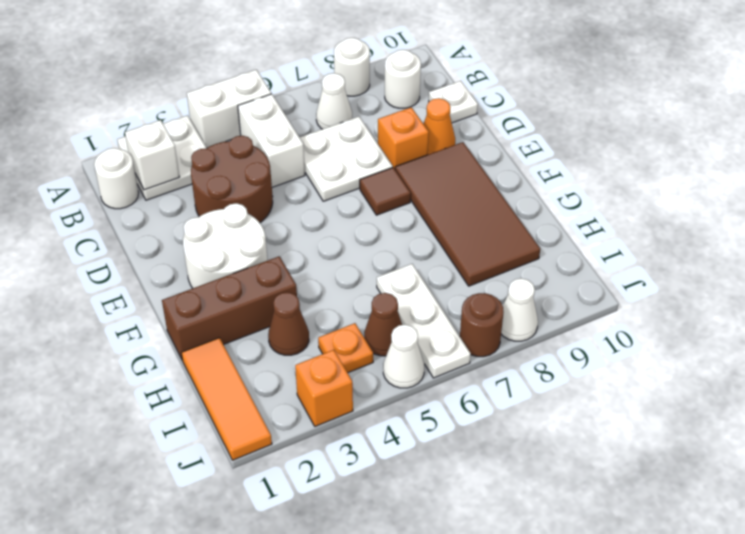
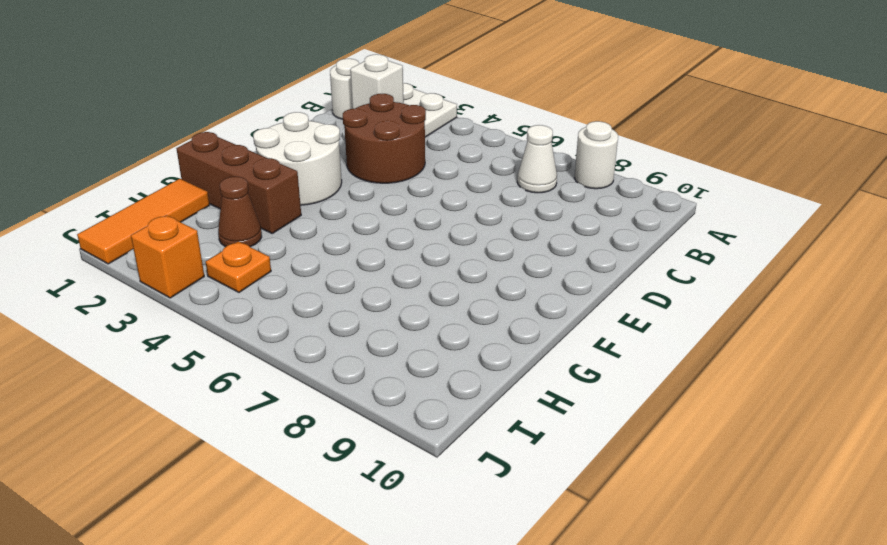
none -> white brick A4:A5 level 1
none -> white brick B5:C5 level 1
none -> white round brick B9 level 1

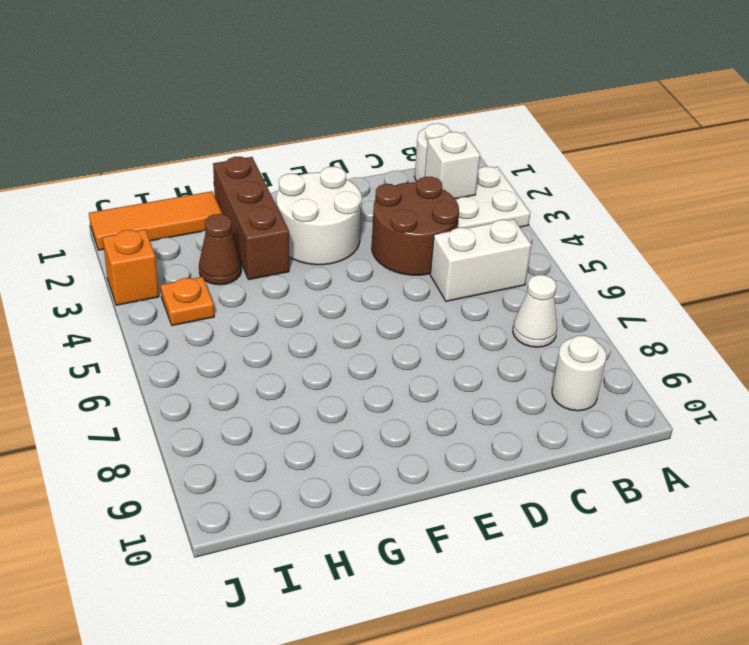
none -> white brick A4:A5 level 1
none -> white round brick A8 level 1
none -> white plate C6:D7 level 1

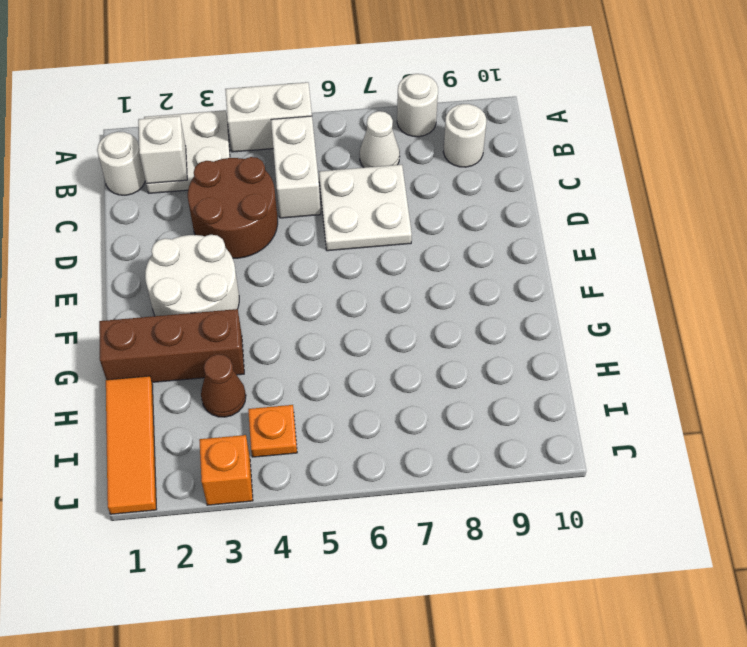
none -> white plate C10 level 1
none -> orange brick D8 level 1
none -> orange cone D9 level 1

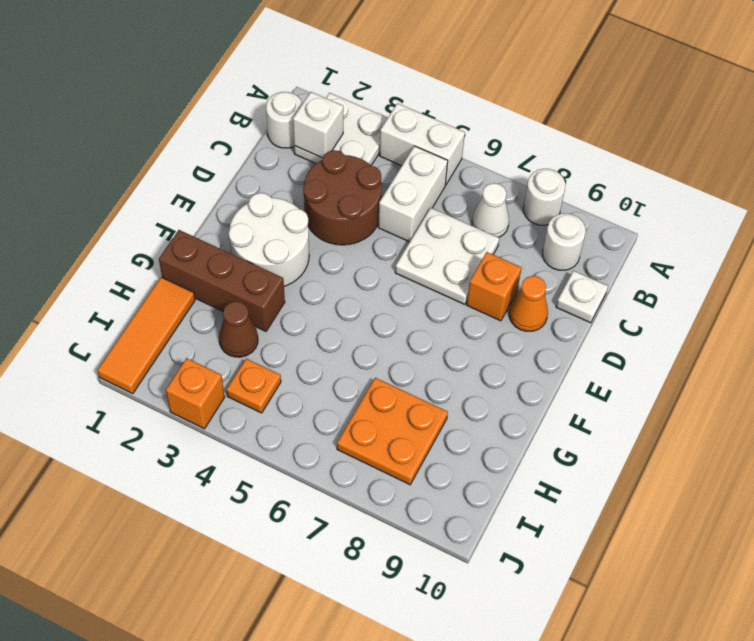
orange plate H7:I8 level 1 -> brown tile E8:H9 level 1
none -> brown tile E7 level 1
none -> white plate H6:J6 level 1
none -> brown cone I5 level 1

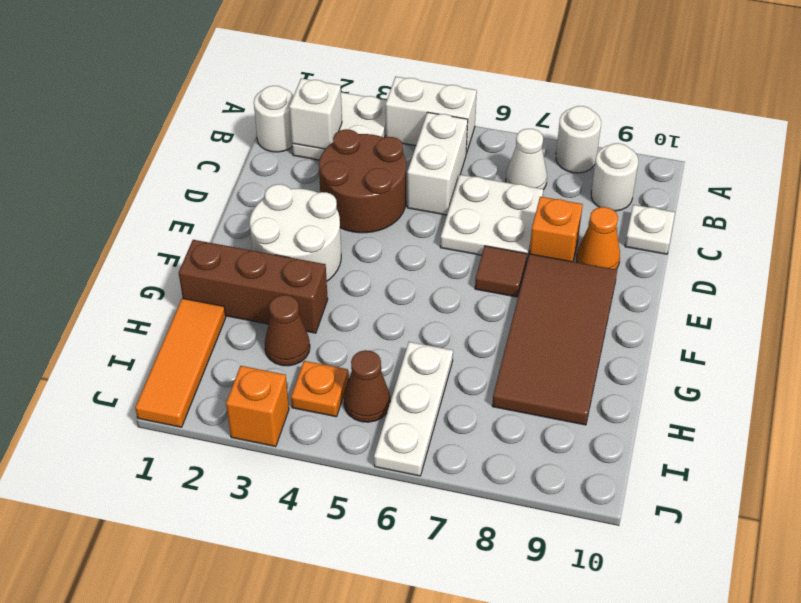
none -> white cone J5 level 1
none -> brown round brick J7 level 1
none -> white cone J8 level 1

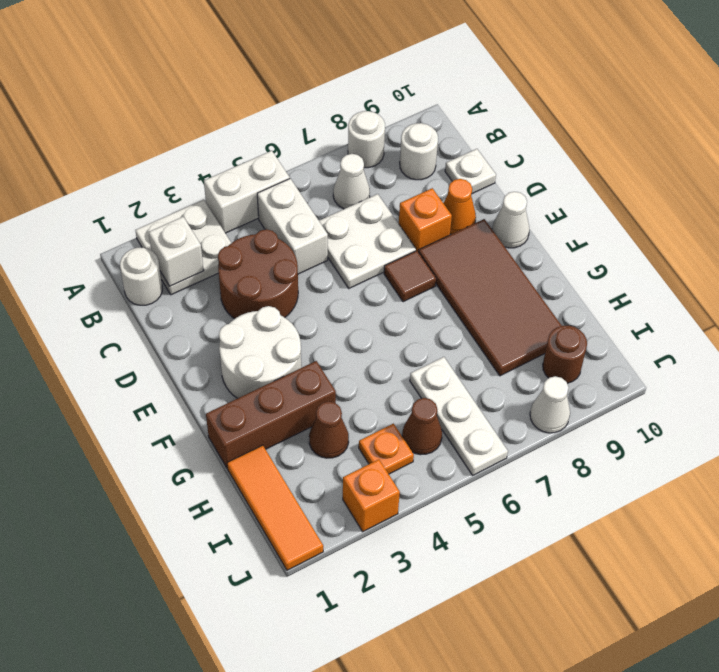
white cone E10 level 1 -> white cone J5 level 1
brown round brick I9 level 1 -> brown round brick J7 level 1

